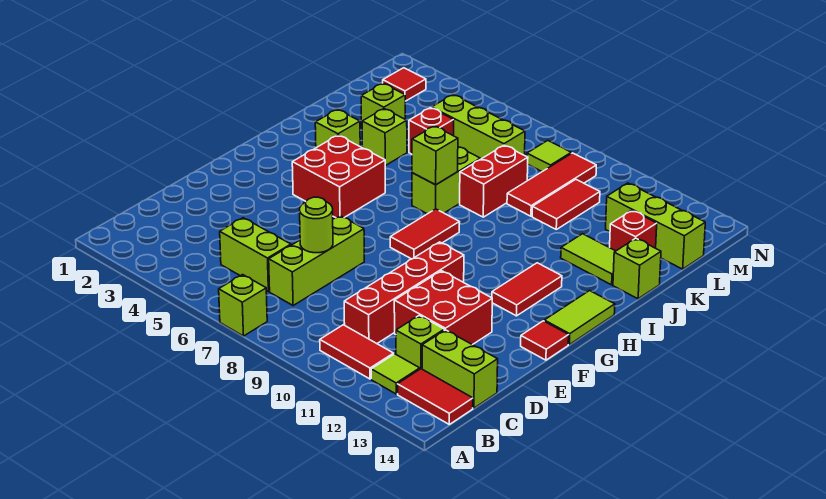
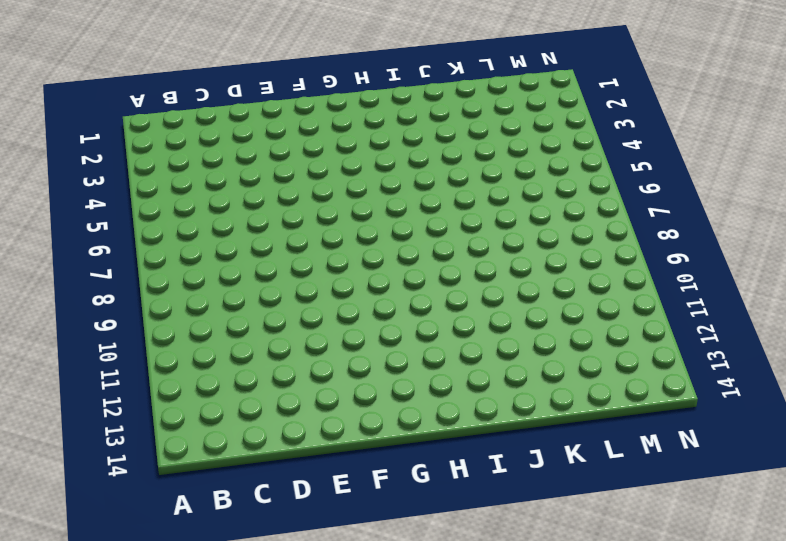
none -> lime brick A7 level 1
none -> red tile B10:B11 level 1
none -> lime tile B12 level 1
none -> red tile B13:B14 level 1

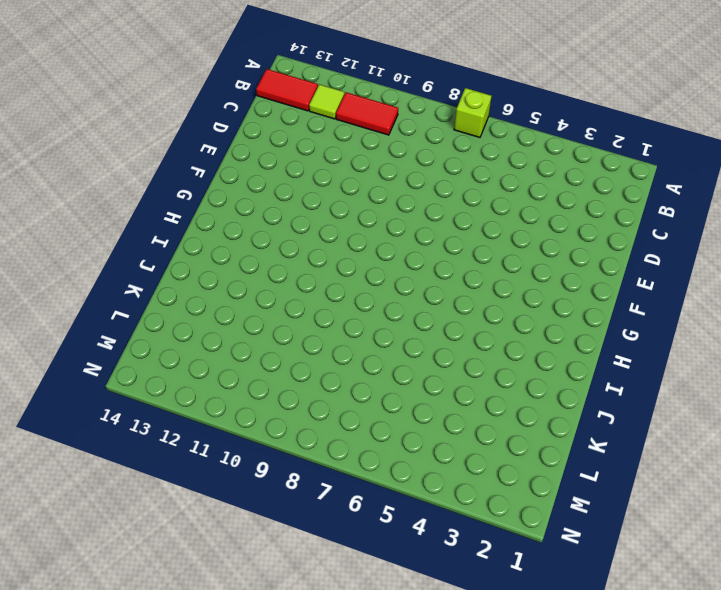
none -> lime brick C5:C6 level 1
none -> lime brick C7:E7 level 1
none -> red brick C10:F10 level 1
none -> lime brick C12 level 1

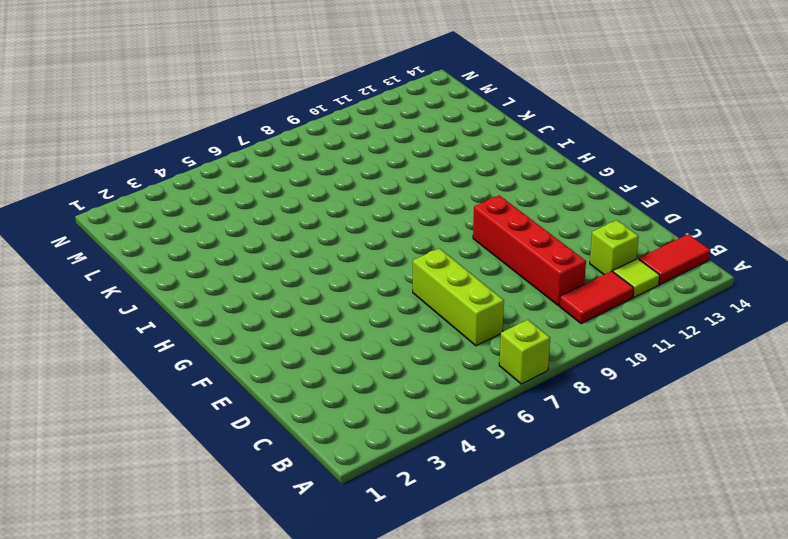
none -> lime brick C5:C6 level 1
none -> lime brick C13:C14 level 1
none -> red brick D11:E12 level 1
none -> red tile F14 level 1

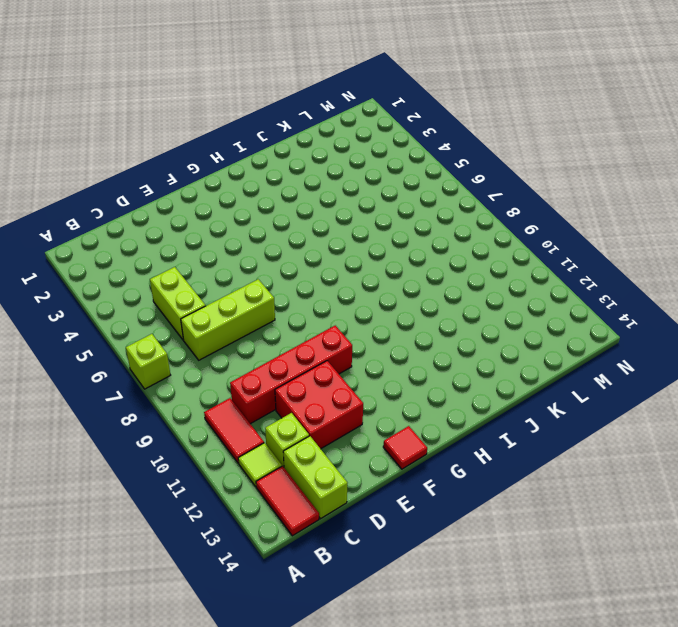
none -> red brick G4:H5 level 1
none -> red tile G8:H8 level 1
none -> red tile G12:H12 level 1
none -> lime tile G14:H14 level 1

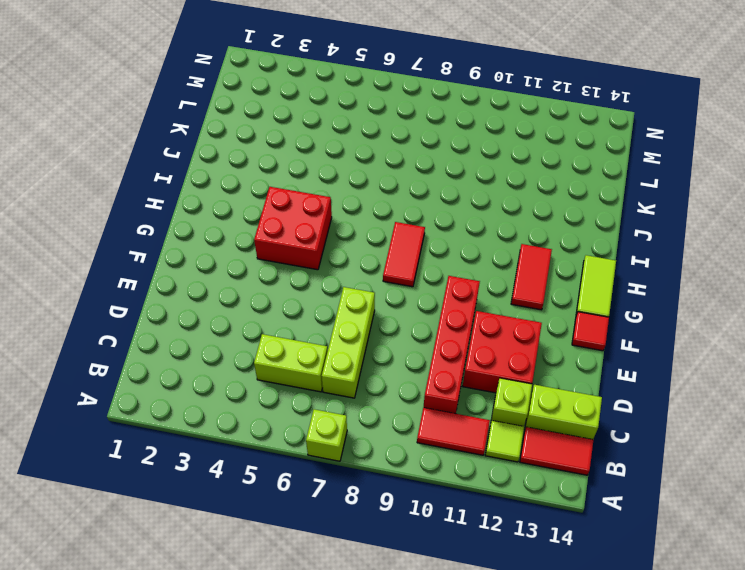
none -> lime brick I3 level 1
none -> lime brick I7:J7 level 1
none -> lime brick J4 level 1
none -> red brick J8:K8 level 1

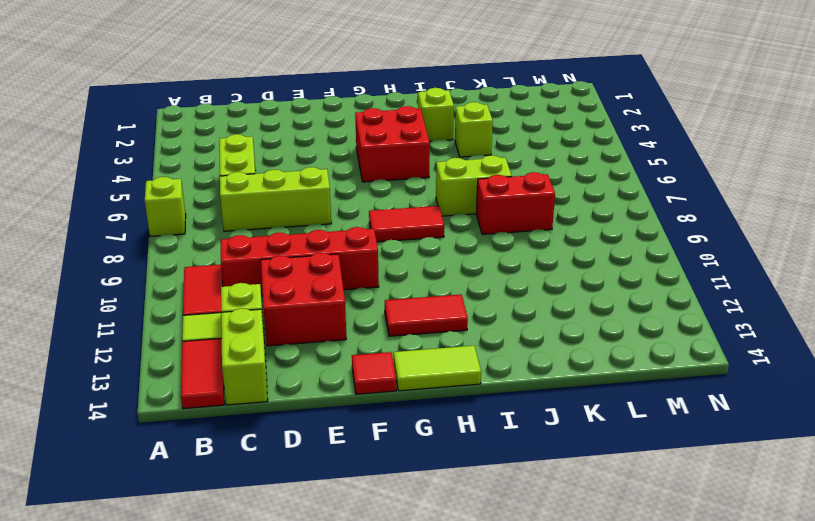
none -> lime tile J12:J13 level 1
none -> lime brick J14 level 1
none -> lime brick K3 level 1
none -> red brick K5 level 1

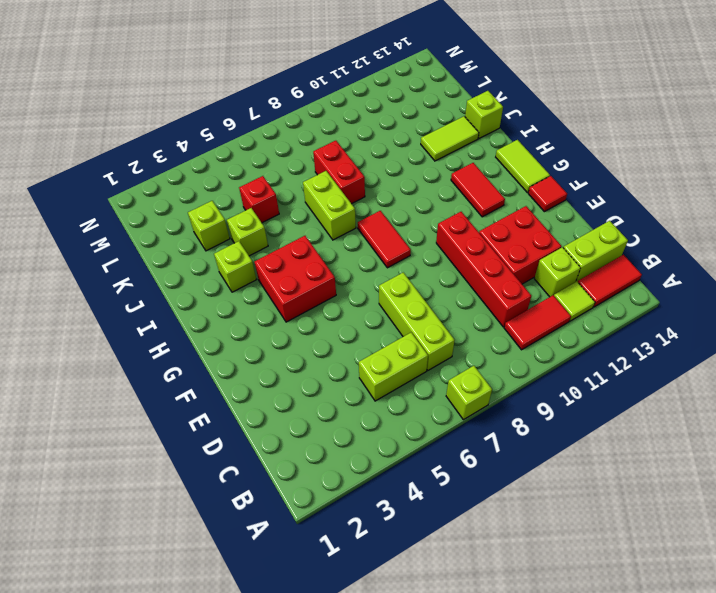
none -> red tile K9:M9 level 1
none -> red tile K10:L10 level 1
none -> red brick K13 level 1
none -> lime brick L5:L7 level 1

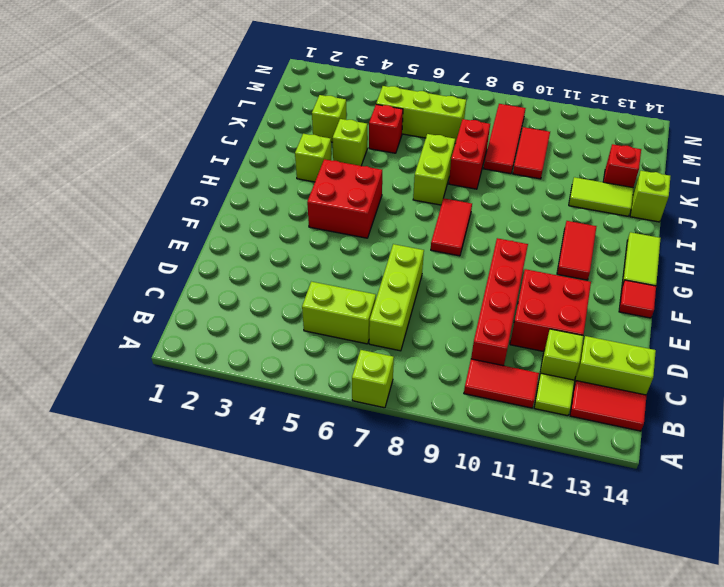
none -> lime brick L12:L14 level 1
none -> red tile M2 level 1
none -> lime tile M8 level 1
none -> lime round brick D7 level 2

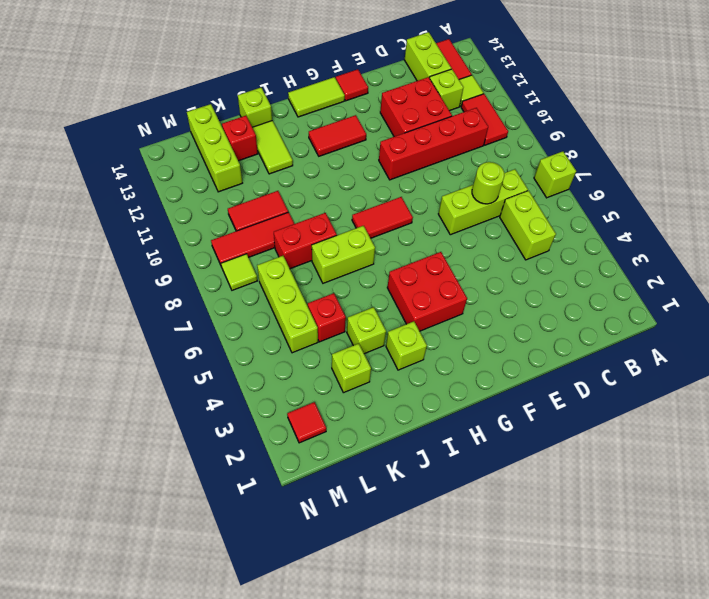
none -> lime brick I7 level 2

